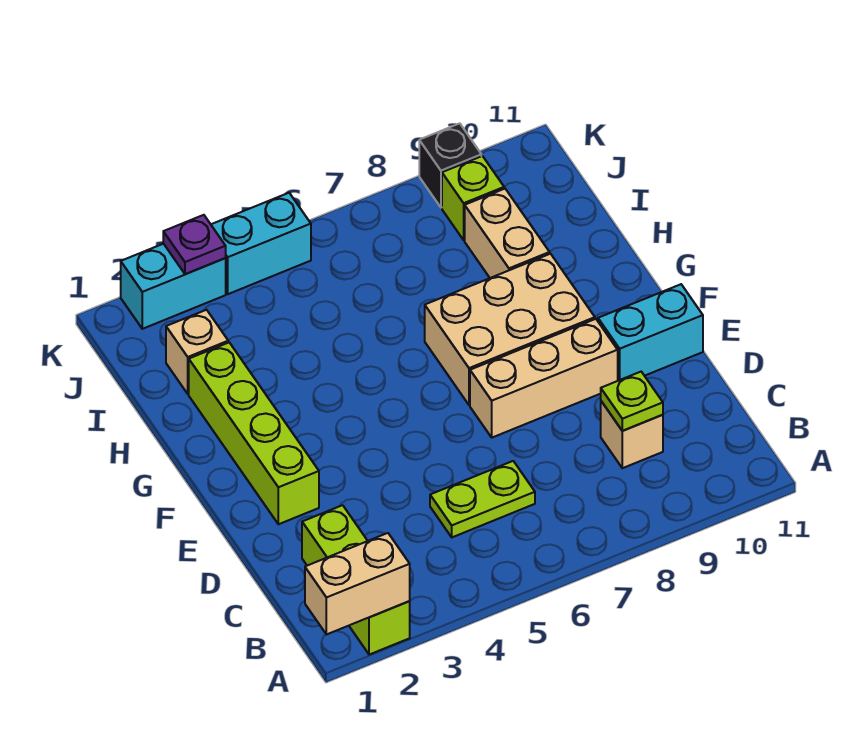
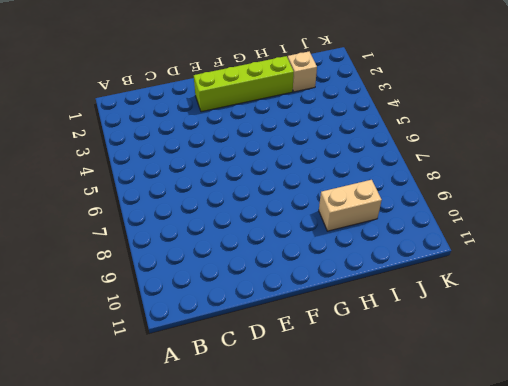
none -> lime brick A2:C2 level 1
none -> lime plate C5:C6 level 1
none -> tan brick C9 level 1

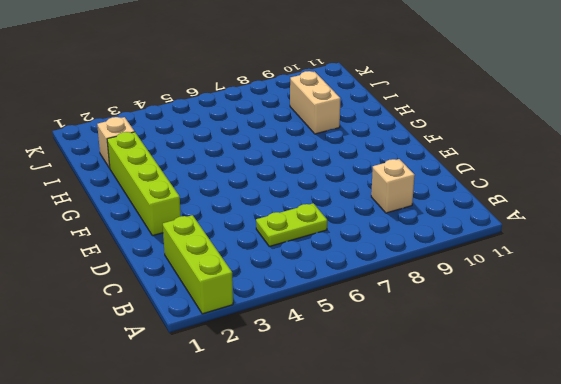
none -> tan brick E7:E9 level 1
none -> cyan brick E10:E11 level 1
none -> tan brick F7:G9 level 1

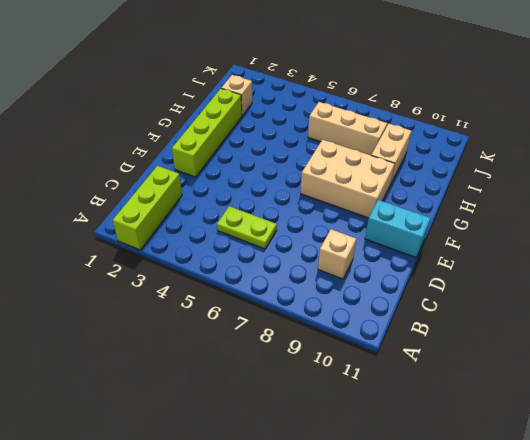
tan brick I6:I8 level 1 -> tan brick E7:E9 level 1
none -> lime brick J9 level 1
none -> cyan brick K2:K3 level 1
none -> cyan brick K4:K5 level 1

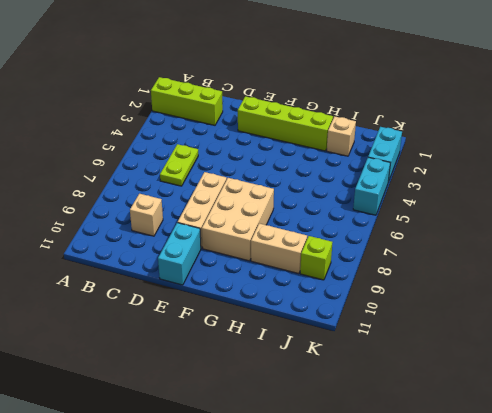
none -> black brick K9 level 1
none -> tan brick A1:A2 level 2
none -> lime plate C9 level 2

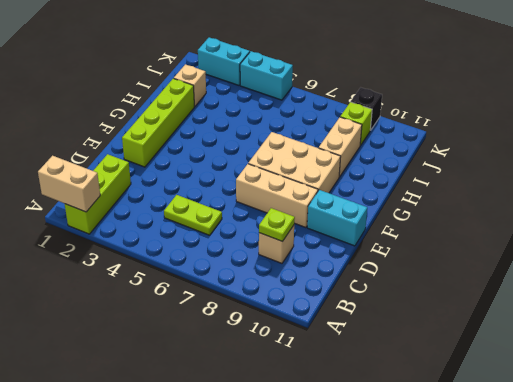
none -> purple plate K3 level 2

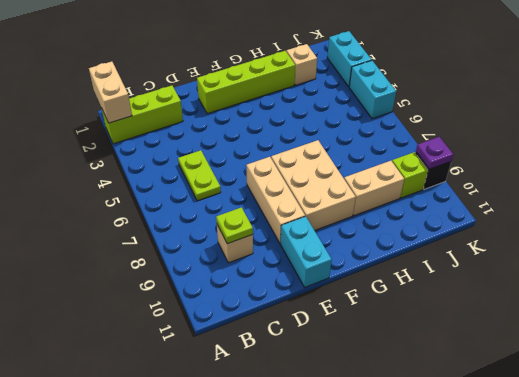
purple plate K9 level 2 -> purple plate K3 level 2

